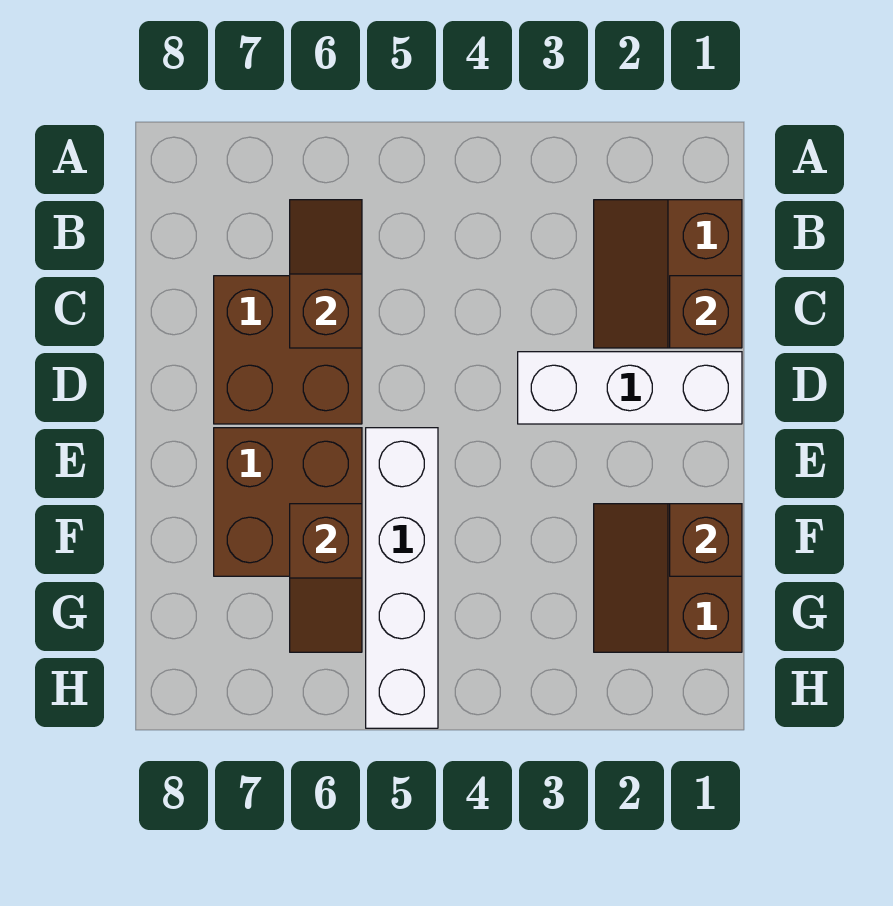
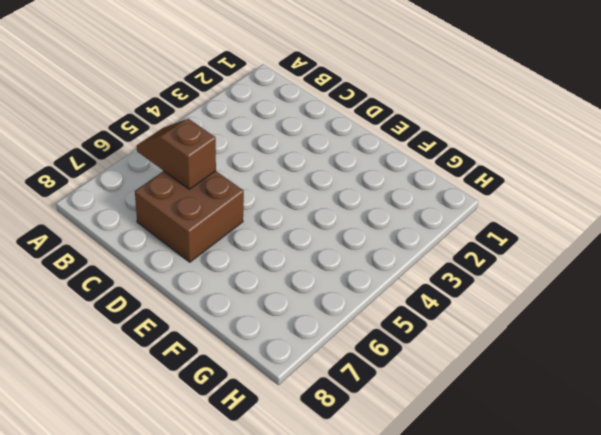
none -> brown slope B1:C2 level 1 top 1
none -> white brick D1:D3 level 1

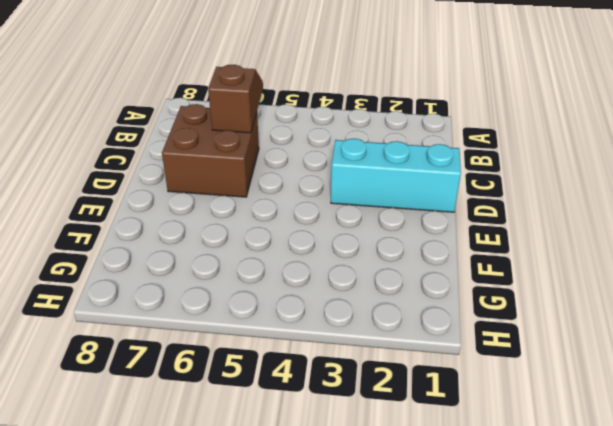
cyan brick D1:D3 level 1 -> white brick D1:D3 level 1
none -> brown slope B1:C2 level 1 top 1
none -> white brick E5:H5 level 1

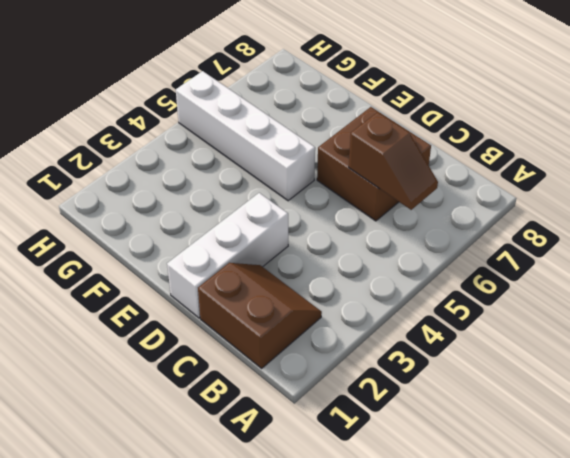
none -> brown brick E6:F7 level 1
none -> brown slope F1:G2 level 1 top 1

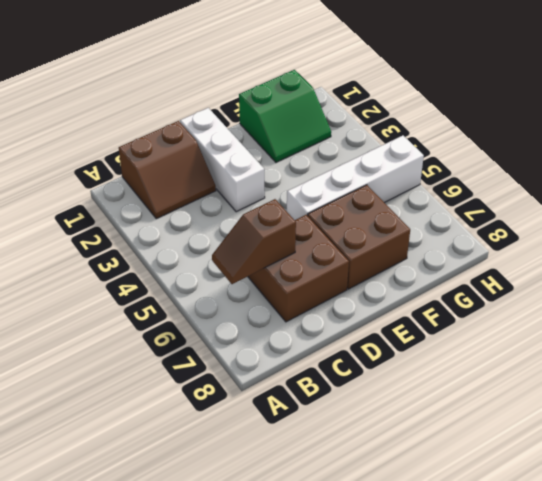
green slope F1:G2 level 1 top 1 -> brown slope F1:G2 level 1 top 1
none -> brown brick C1 level 2
none -> brown brick F1 level 2

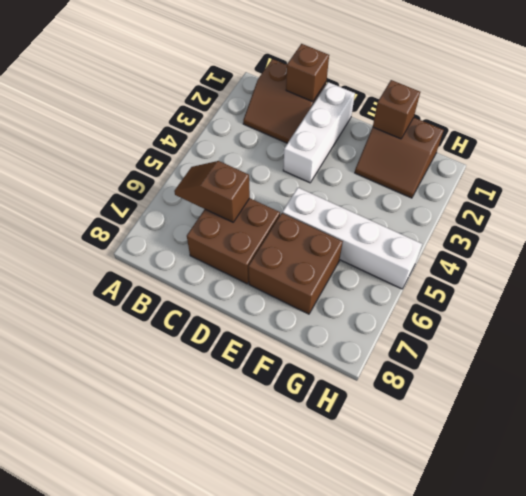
none -> brown slope F6:G6 level 2 top F

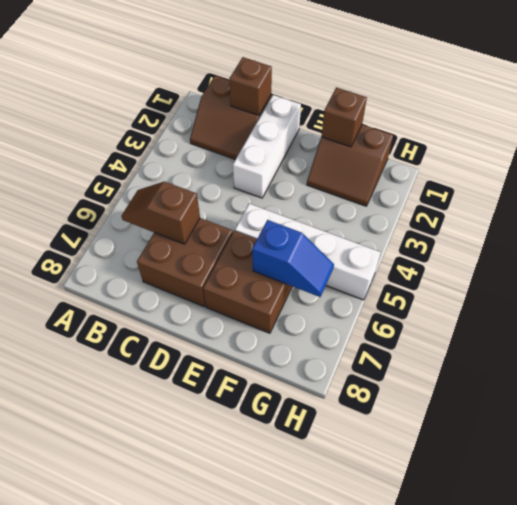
blue slope F6:G6 level 2 top F -> brown slope F6:G6 level 2 top F

